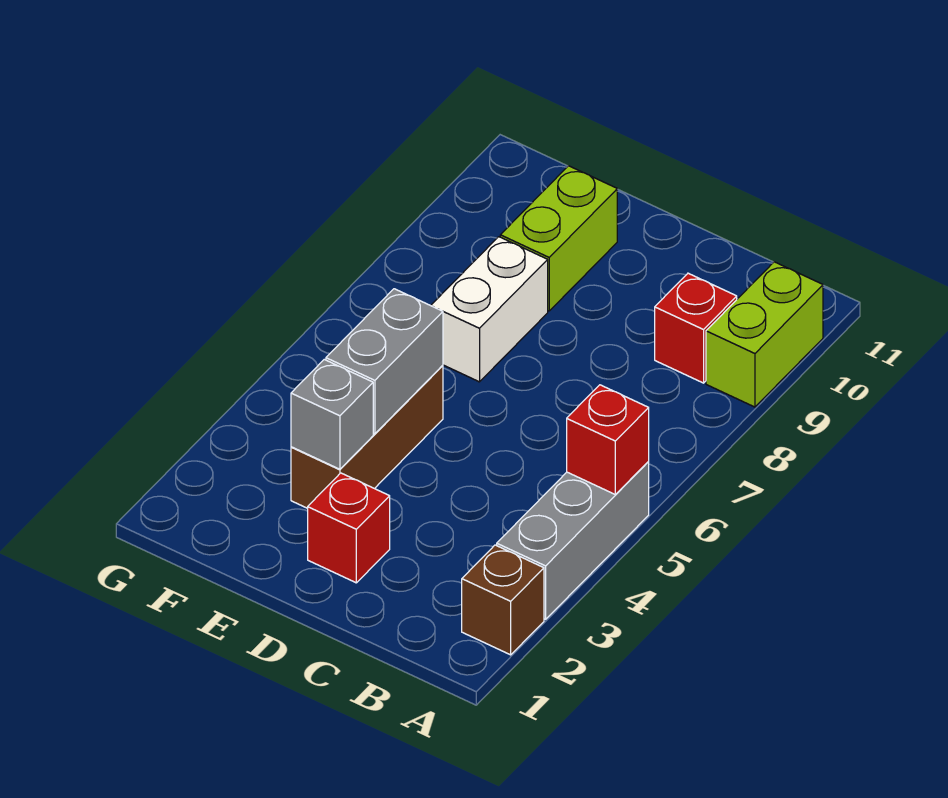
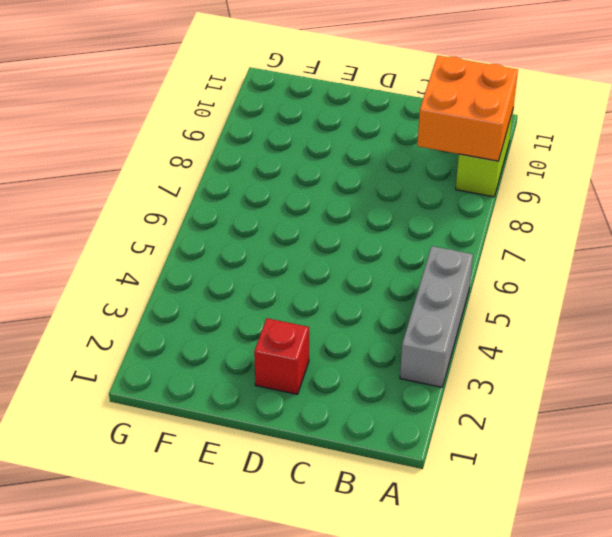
orange brick A9:B10 level 2 -> none
none -> brown brick A2 level 1
none -> red brick B9 level 1

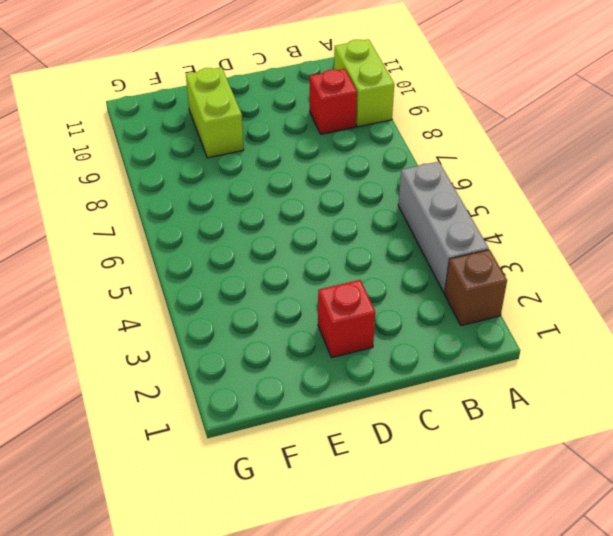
none -> brown brick E3:E5 level 1
none -> white brick E7:E8 level 1

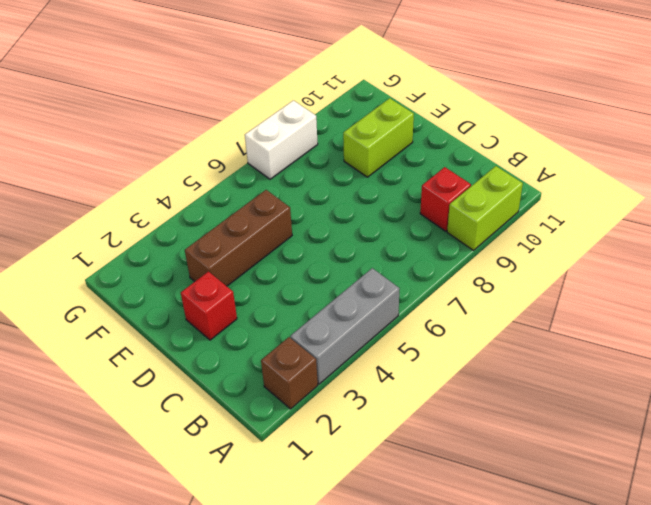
white brick G7:G8 level 1 -> white brick E7:E8 level 1
none -> red brick A5 level 2
none -> grey brick E3 level 2

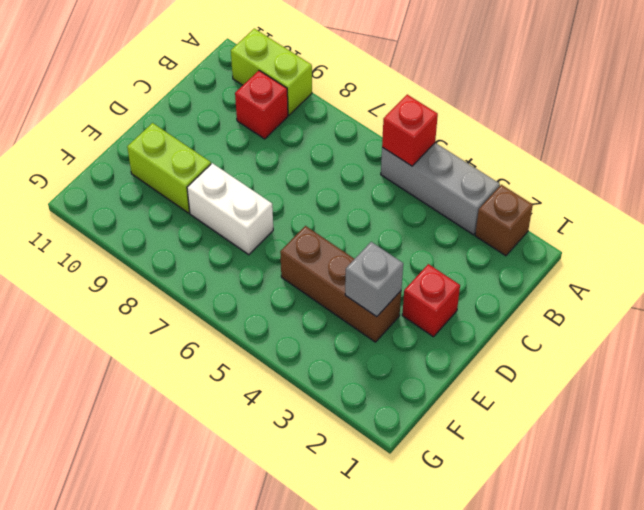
none -> grey brick E4:E5 level 2

